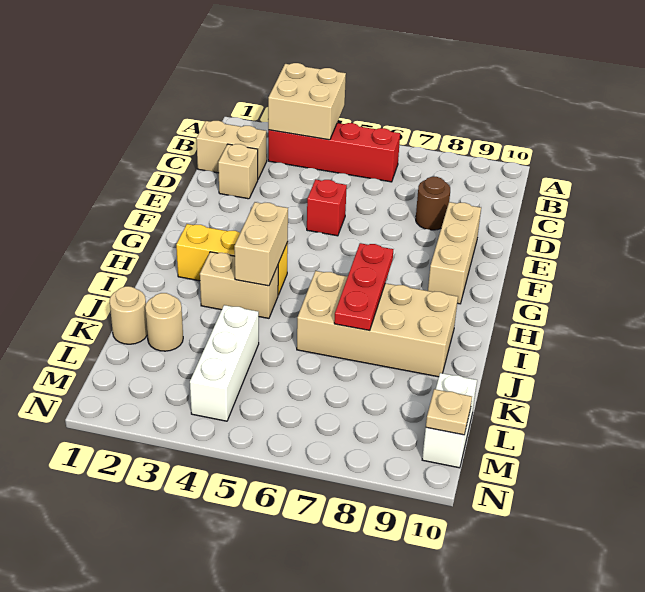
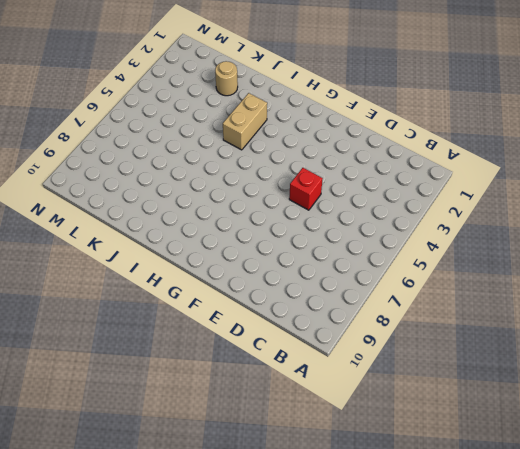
none -> red brick B3:B6 level 1
none -> tan brick C1:C2 level 1
none -> tan brick D2 level 1

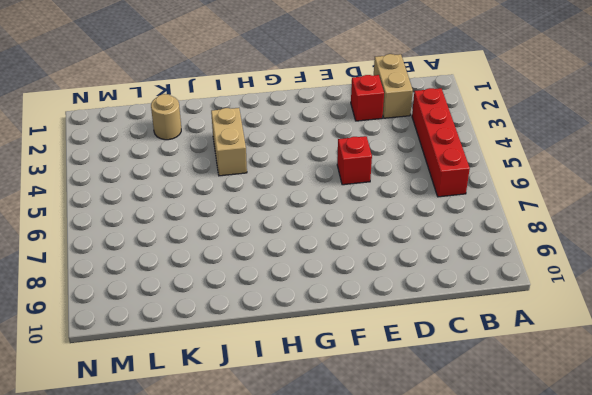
red brick D2 level 1 -> tan brick D2 level 1
none -> brown round brick D8 level 1
none -> tan brick E9:G9 level 1
none -> yellow brick H2:H4 level 1

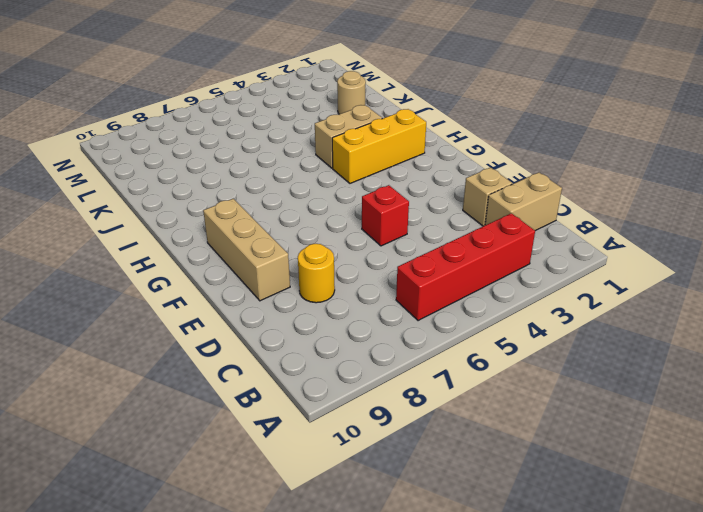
yellow round brick D8 level 1 -> brown round brick D8 level 1
none -> tan brick I6:J9 level 1
none -> tan round brick K1 level 1
none -> white brick K4:M4 level 1

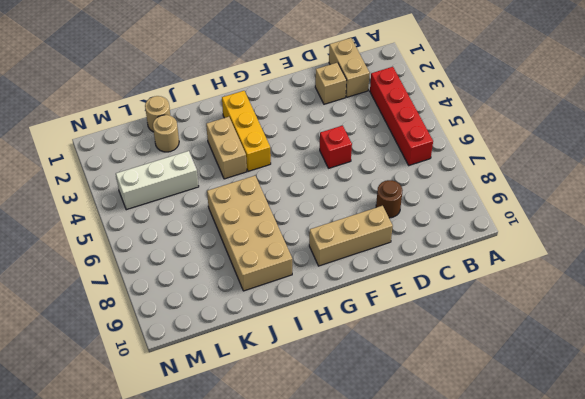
none -> white brick L10:M10 level 1
none -> tan brick A3:B4 level 2
none -> tan brick H4:I4 level 2

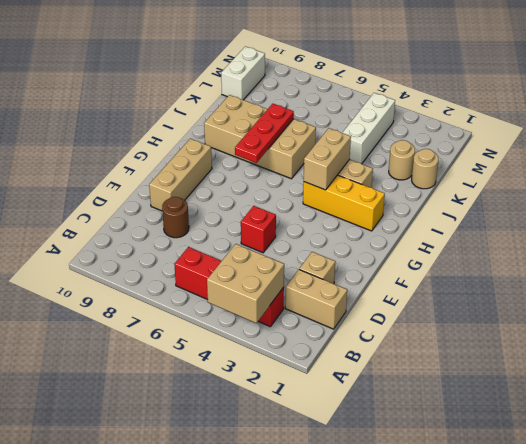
none -> tan plate M10 level 2

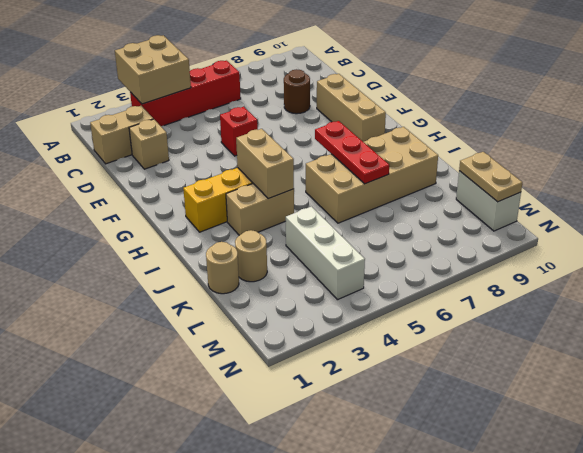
tan plate L10:M10 level 2 -> tan plate M10 level 2

